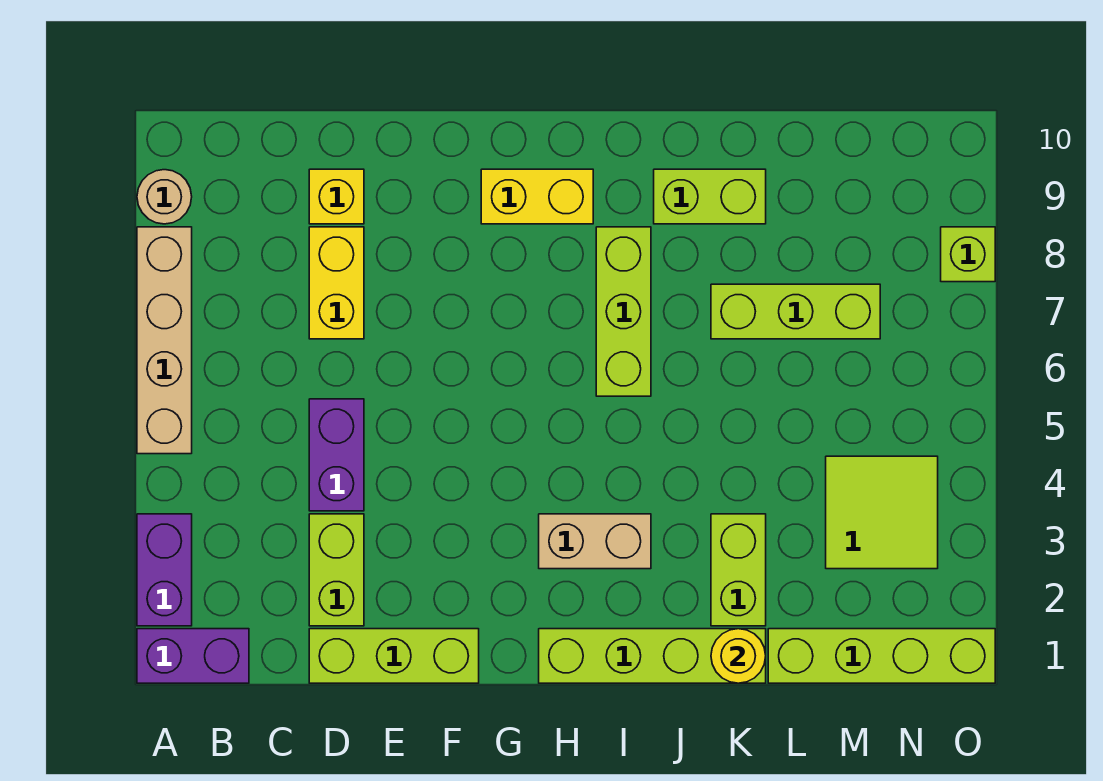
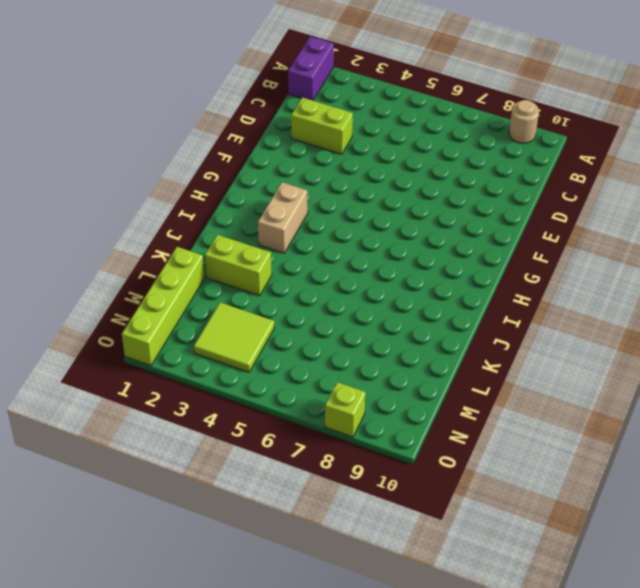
none -> purple brick A2:A3 level 1
none -> tan brick A5:A8 level 1
none -> lime brick D1:F1 level 1

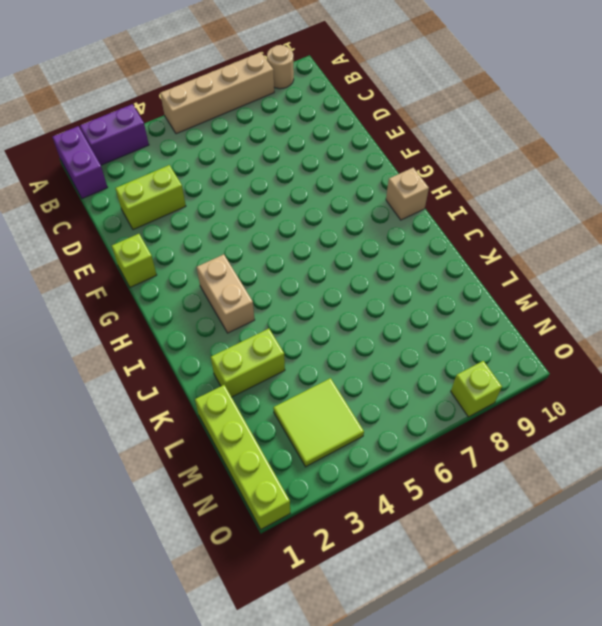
lime brick F1 level 1 -> lime brick D1:F1 level 1
tan brick H10 level 1 -> none
none -> purple brick D4:D5 level 1
none -> yellow brick D7:D8 level 1
none -> yellow brick D9 level 1

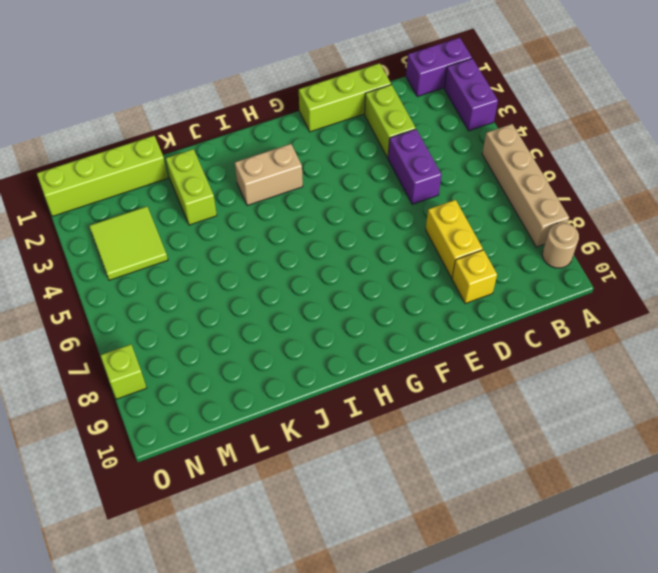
none -> yellow brick G9:H9 level 1
none -> lime brick H1:K1 level 1
none -> lime brick I6:I8 level 1

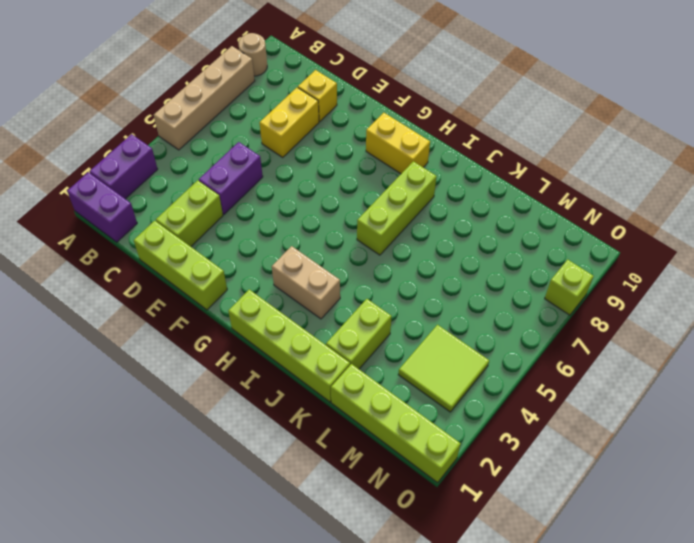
none -> lime brick J9:K9 level 1
none -> lime brick K7:M7 level 1
none -> yellow round brick K1 level 2

